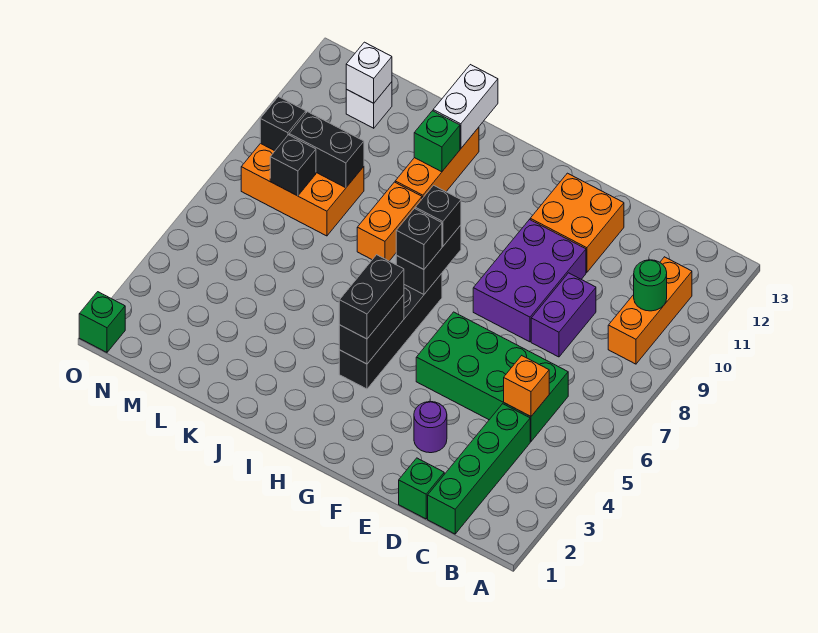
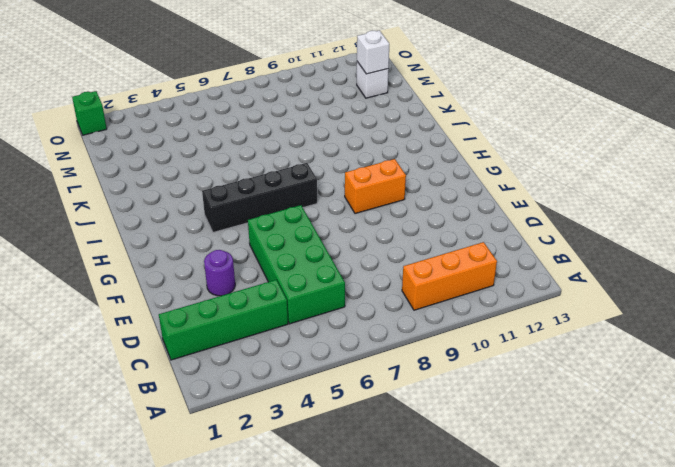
orange brick G9:G10 level 1 -> orange brick J8:J9 level 1
none -> green brick D1 level 1
none -> purple brick D8:D9 level 1
none -> purple brick E8:F10 level 1

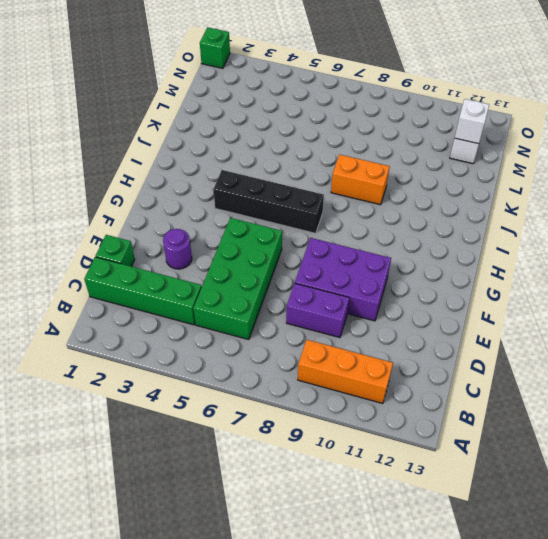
none -> orange brick E11:F12 level 1
none -> orange brick J10:J12 level 1
none -> orange brick L8:N9 level 1

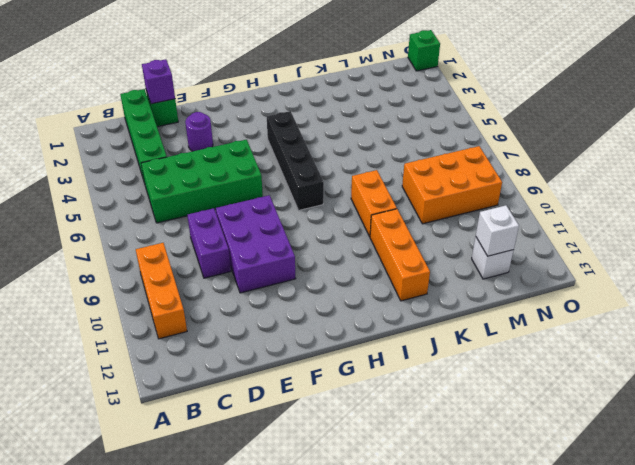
purple brick D1 level 2 -> none
none -> orange brick E11:F12 level 1
none -> green round brick B10 level 2
none -> orange brick C5 level 2

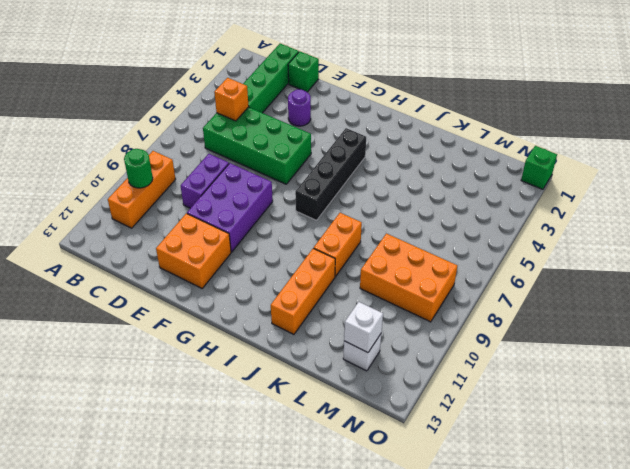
none -> black brick H4:H5 level 2
none -> black brick H7:H8 level 2
none -> green brick J11 level 2

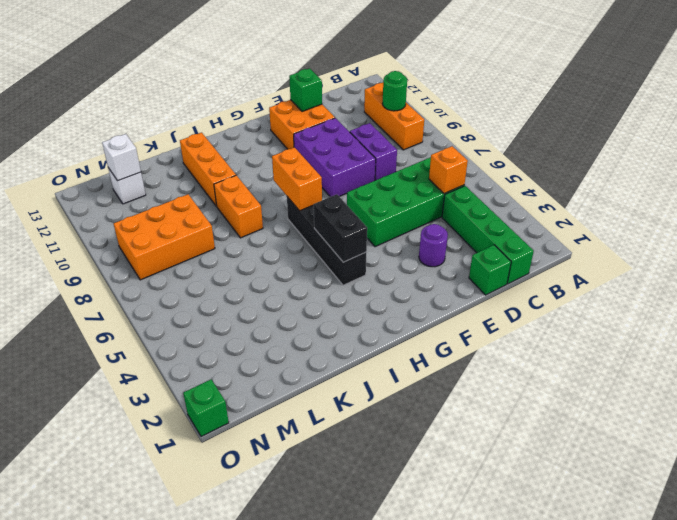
green brick E12 level 2 -> green brick J11 level 2
orange brick H7:H8 level 2 -> black brick H7:H8 level 2
none -> white brick J12:J13 level 2
none -> black brick L9:M9 level 2
none -> black brick M8 level 2

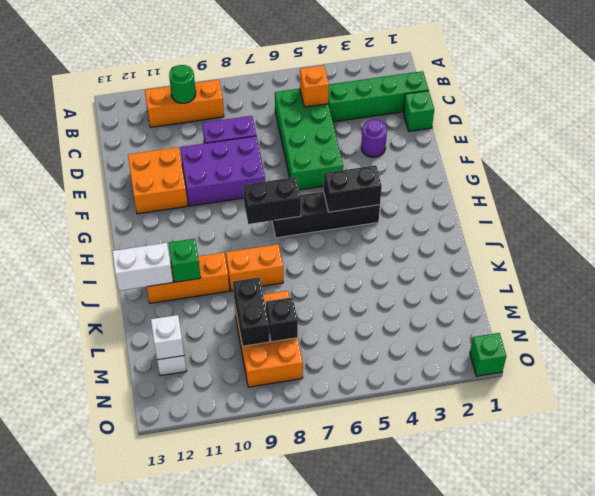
none -> black brick N9 level 2
none -> black brick H4:H5 level 3
none -> black brick H7 level 3

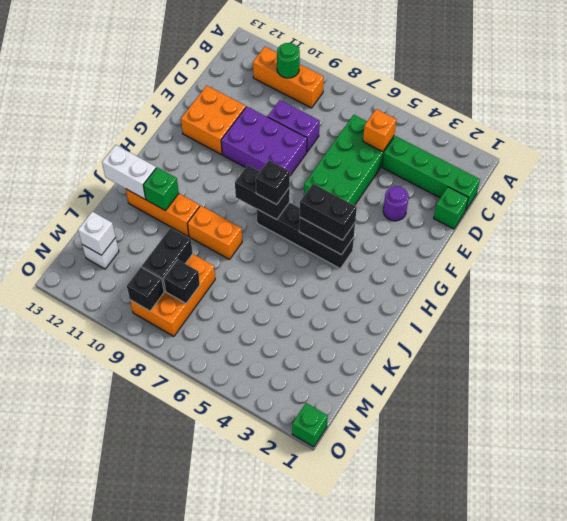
none -> black brick H8 level 3

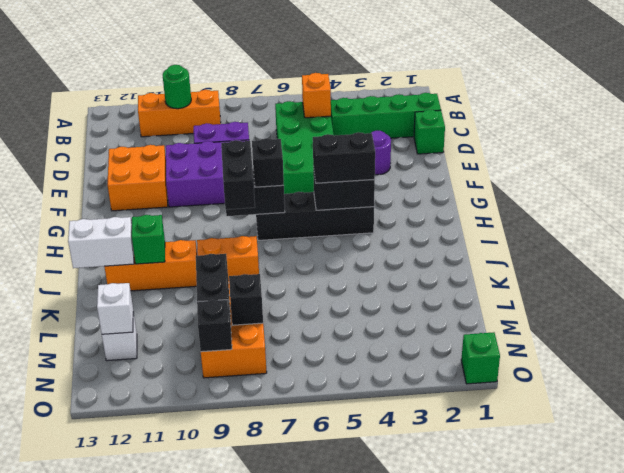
black brick H8:I8 level 3 -> black brick H8 level 3

